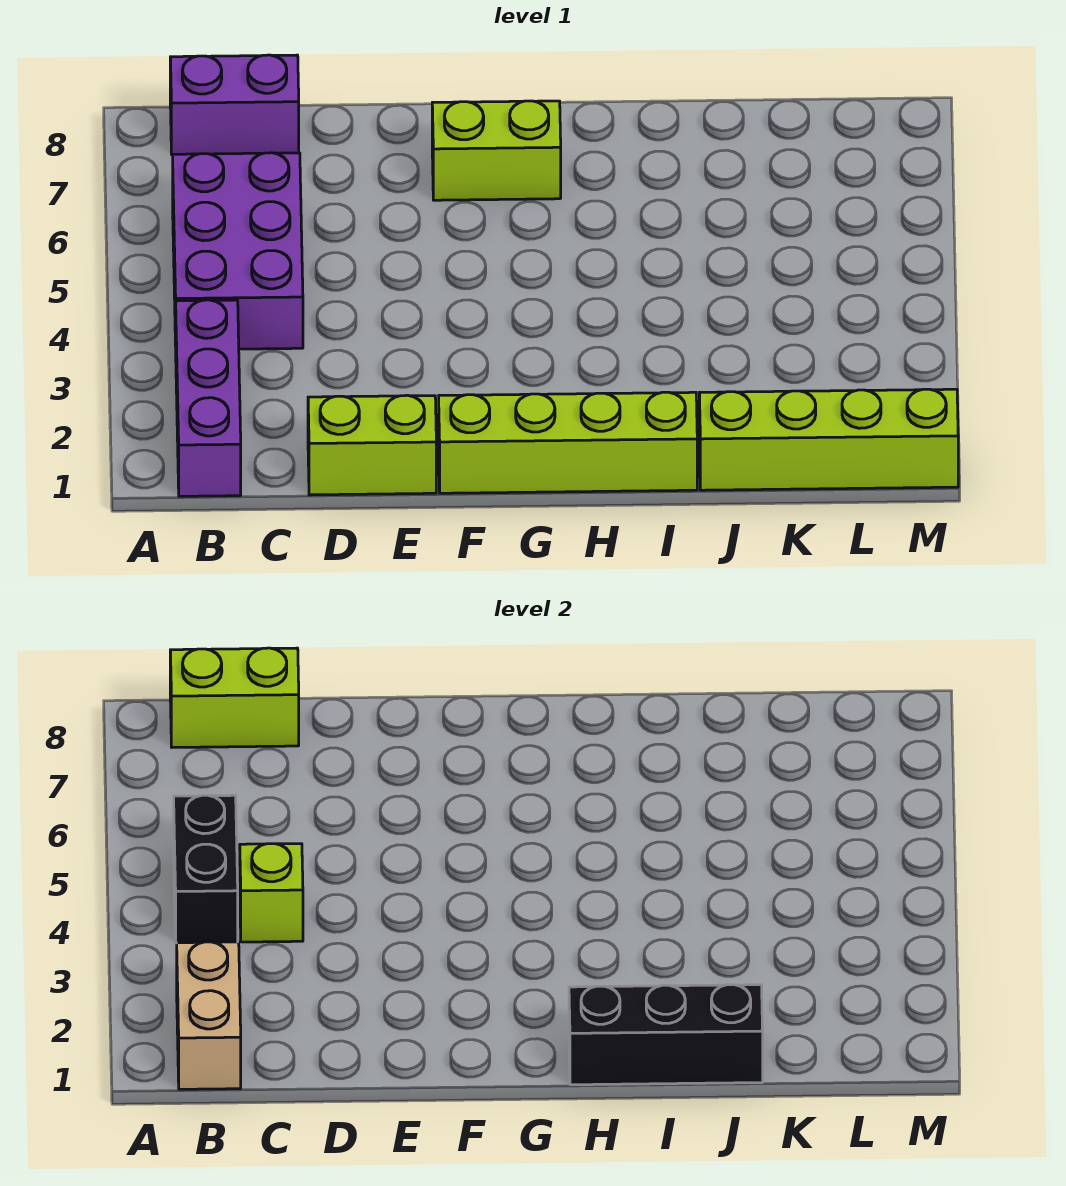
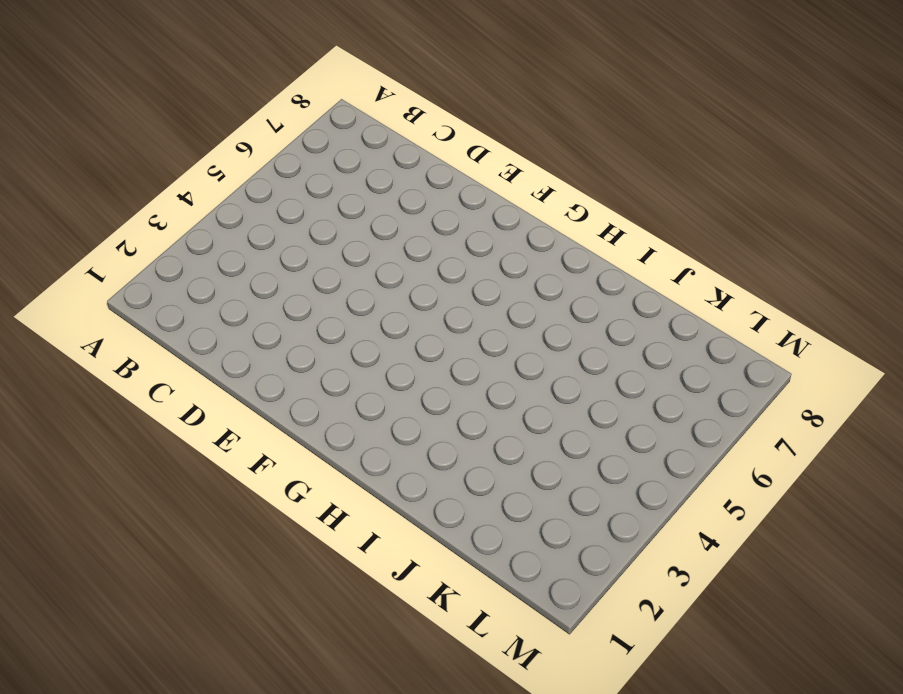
none -> purple brick B1:B3 level 1
none -> purple brick B4:C6 level 1
none -> purple brick B8:C8 level 1

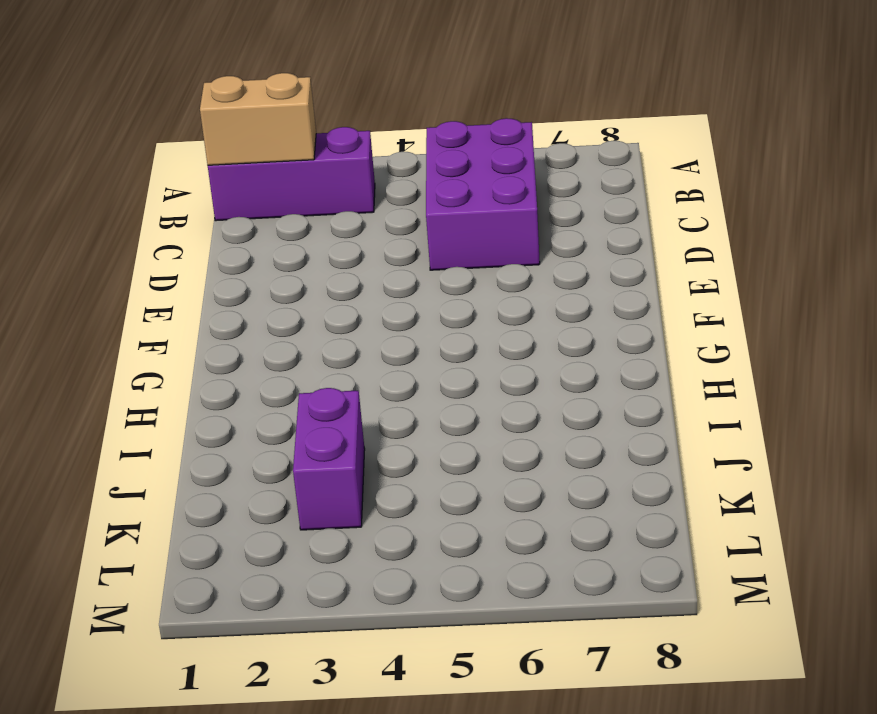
purple brick B5:D6 level 1 -> purple brick B4:C6 level 1
purple brick J3:K3 level 1 -> purple brick B8:C8 level 1
none -> lime brick D1:E1 level 1
none -> lime brick F1:I1 level 1
none -> lime brick F7:G7 level 1

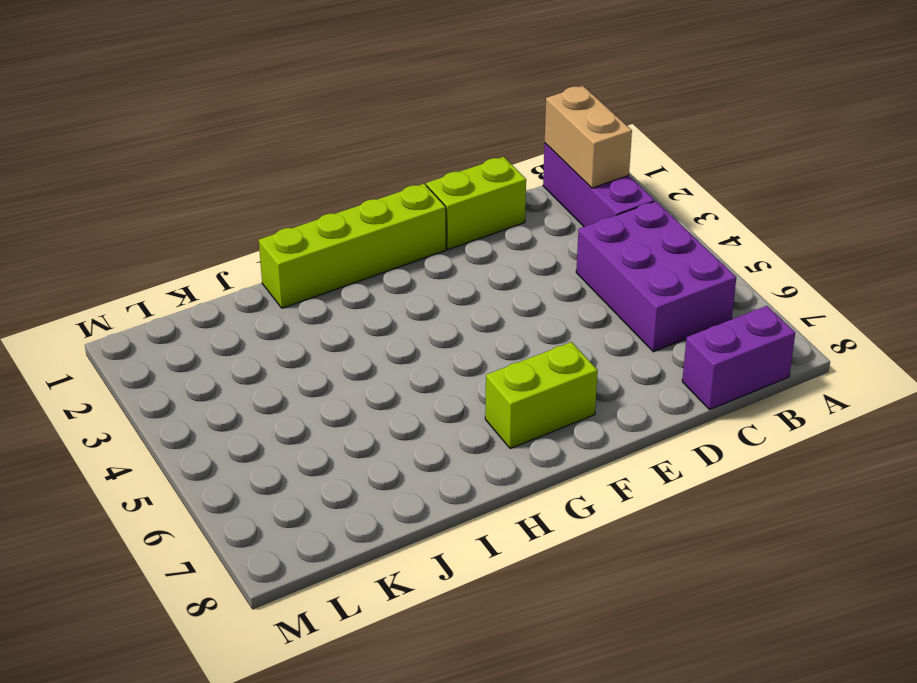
none -> lime brick J1:M1 level 1
none -> black brick B4:B5 level 2
none -> lime brick B8:C8 level 2

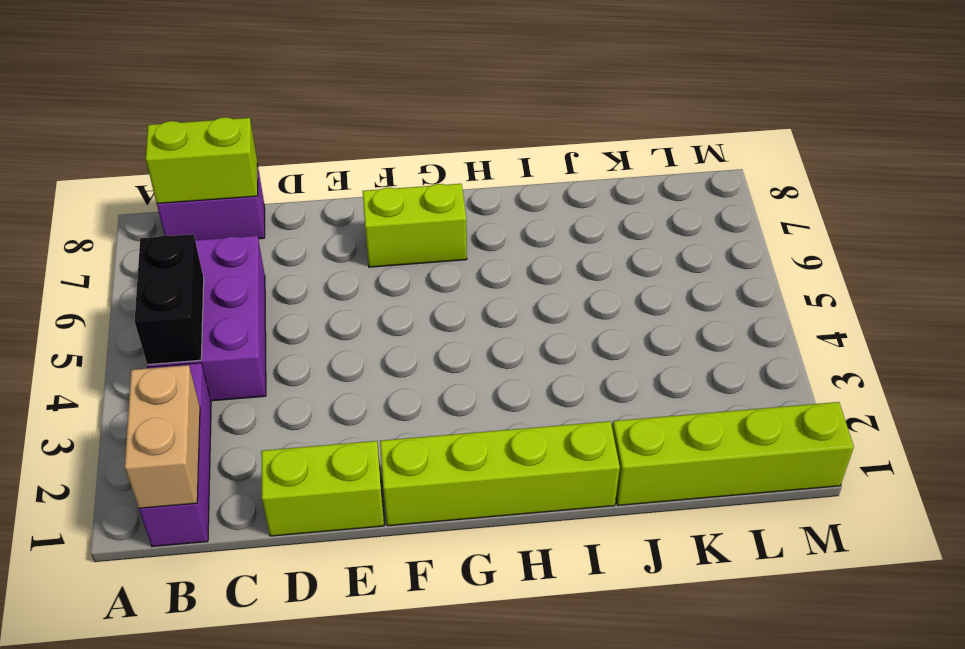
none -> lime brick C4 level 2
none -> black brick H1:J1 level 2

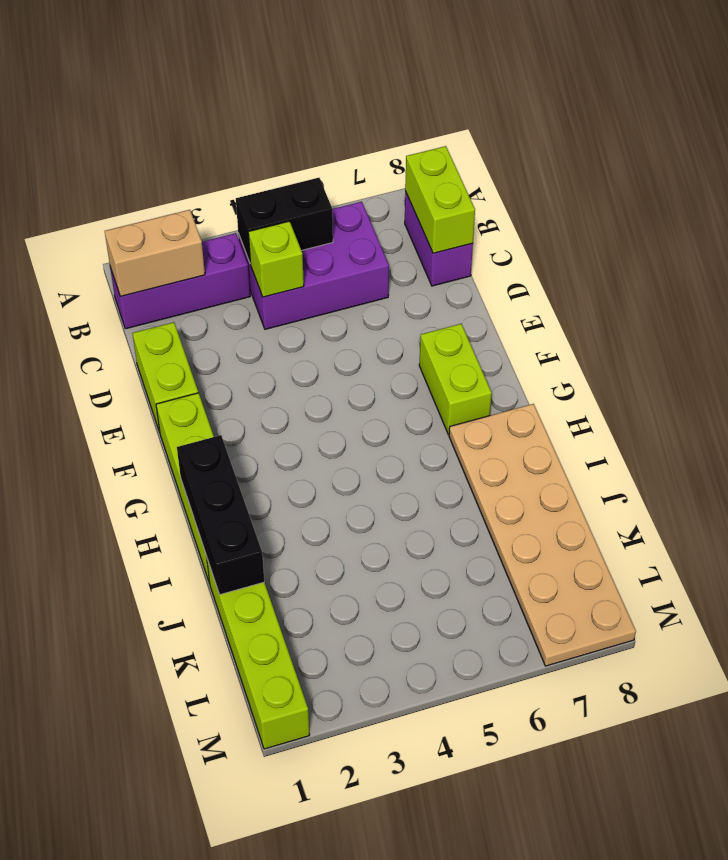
tan plate H7:M8 level 1 -> none

